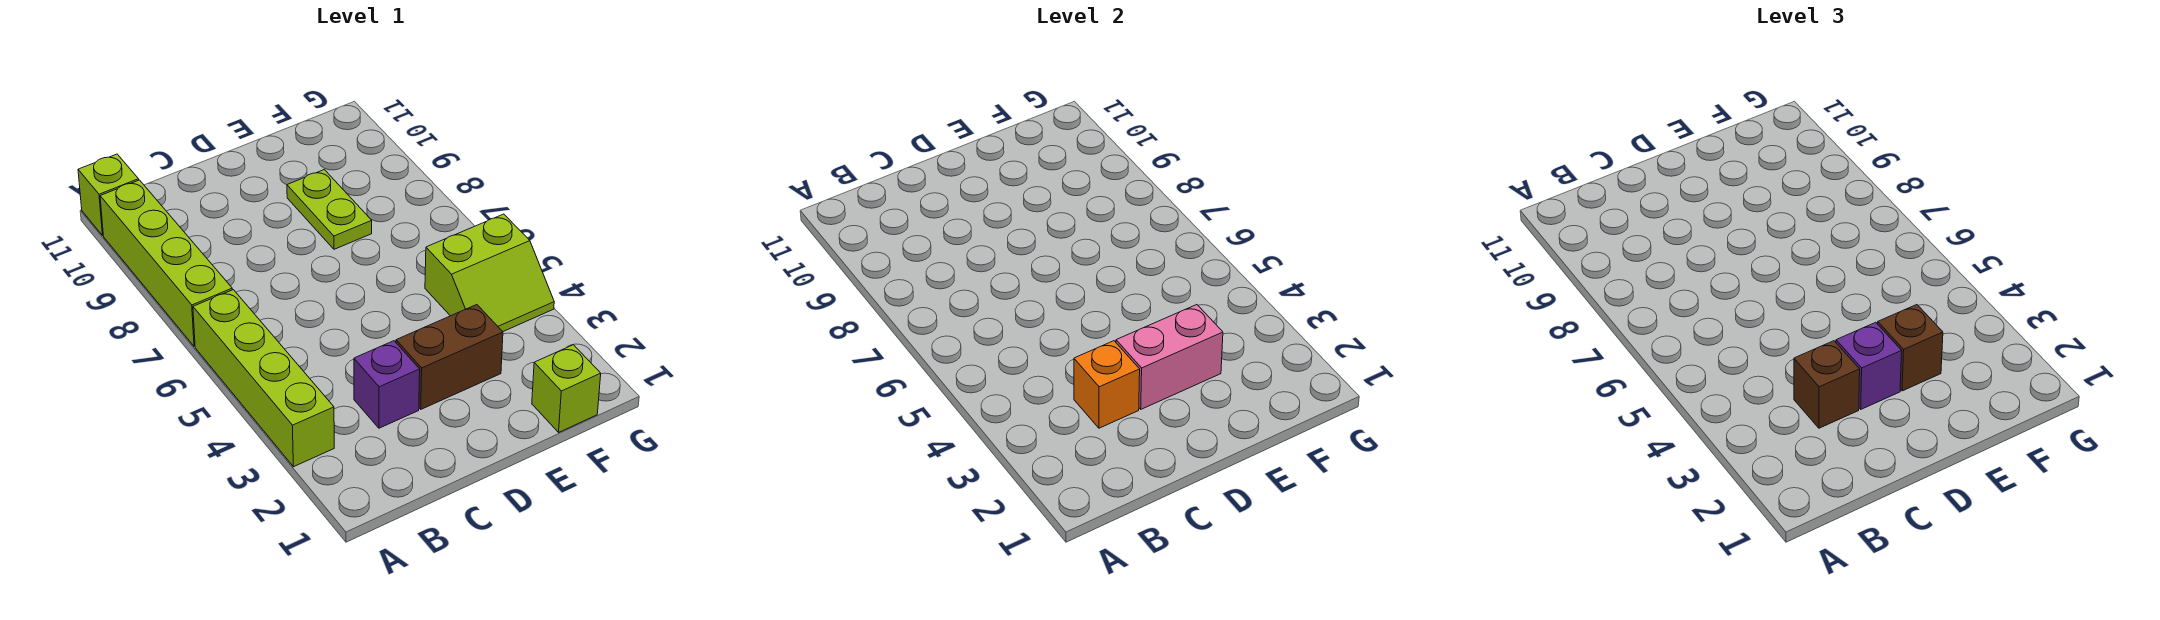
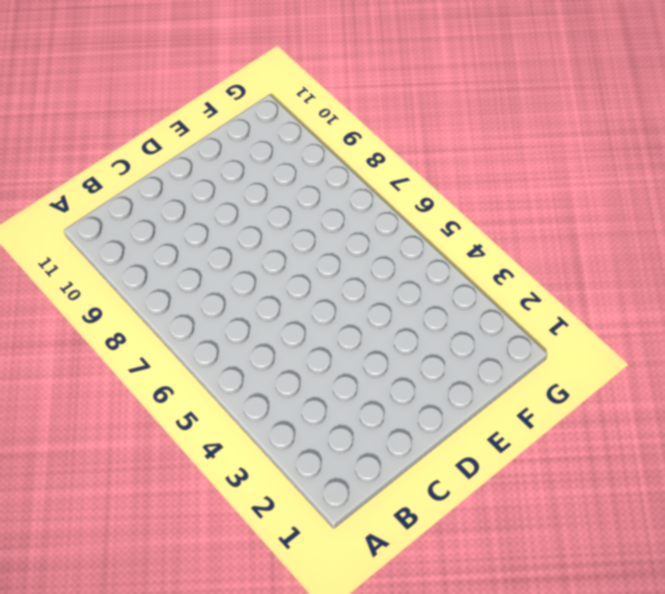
none -> lime brick A3:A6 level 1
none -> lime brick A7:A10 level 1
none -> lime brick A11 level 1

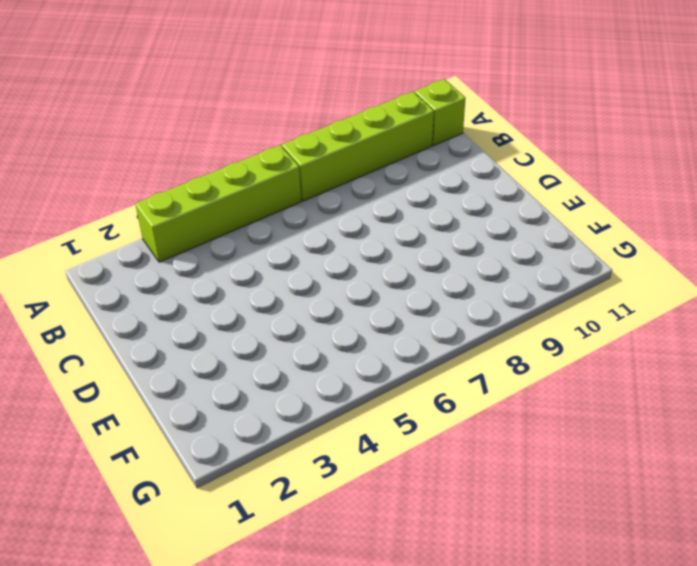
none -> purple brick C3 level 1
none -> brown brick D3:E3 level 1
none -> lime plate E8:E9 level 1

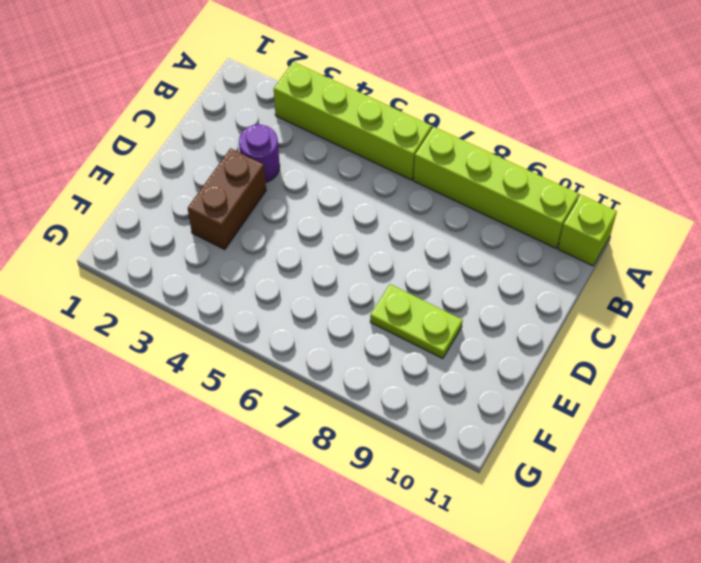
purple round brick C3 level 1 -> purple brick C3 level 1
none -> lime brick F1 level 1
none -> lime slope F4:G5 level 1 top 5
none -> orange brick C3 level 2

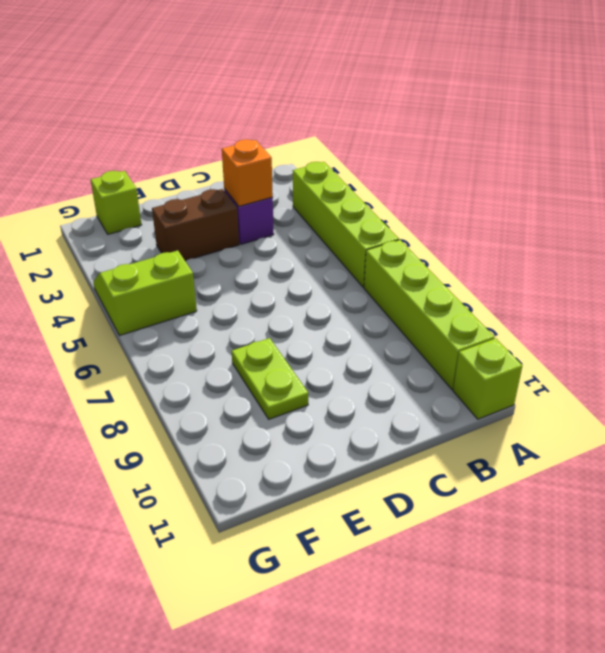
none -> pink brick D3:E3 level 2
none -> brown brick C3 level 3
none -> purple brick D3 level 3

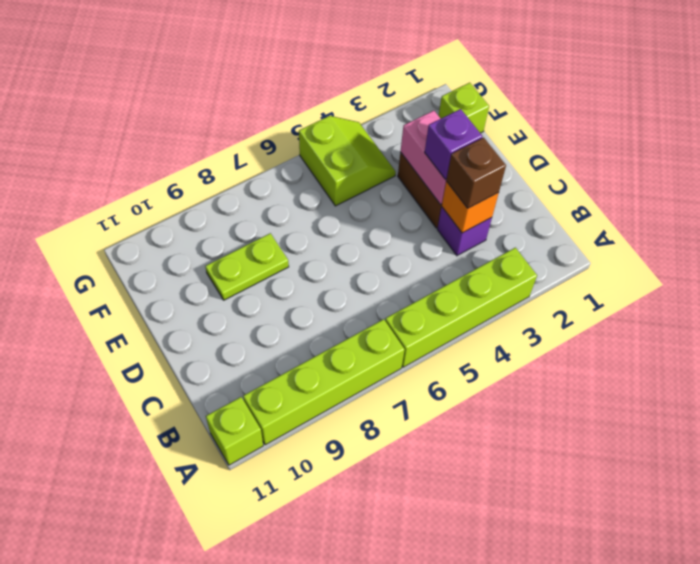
none -> brown brick E3 level 3

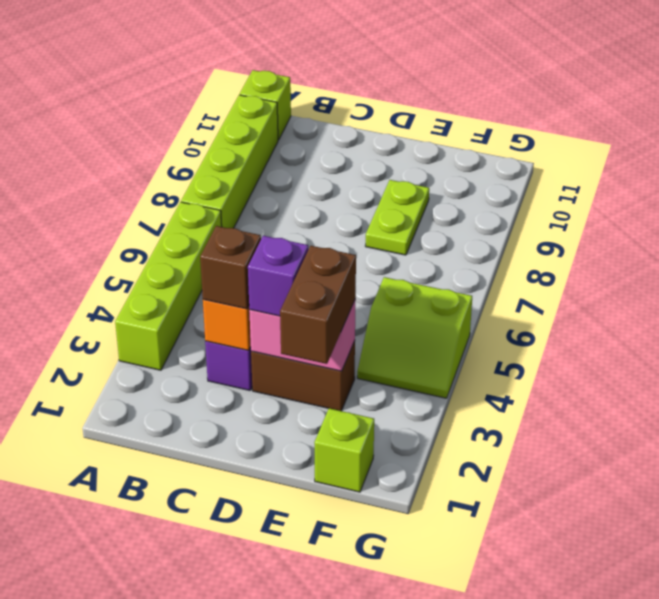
brown brick E2:E3 level 3 -> brown brick E3 level 3

